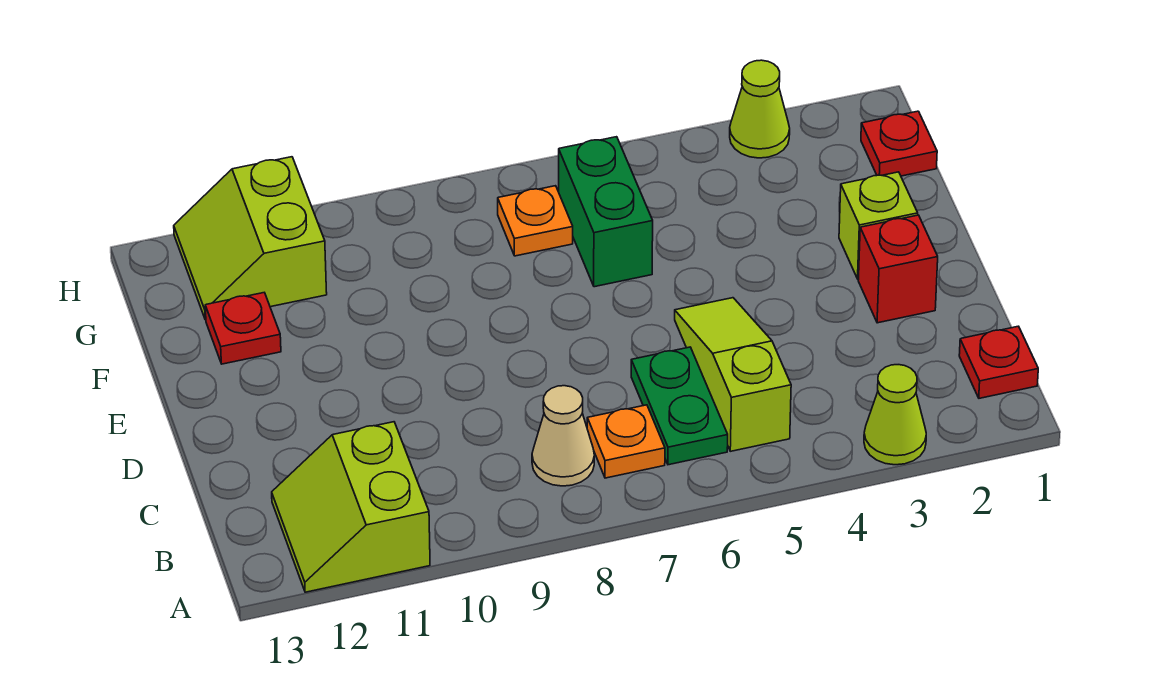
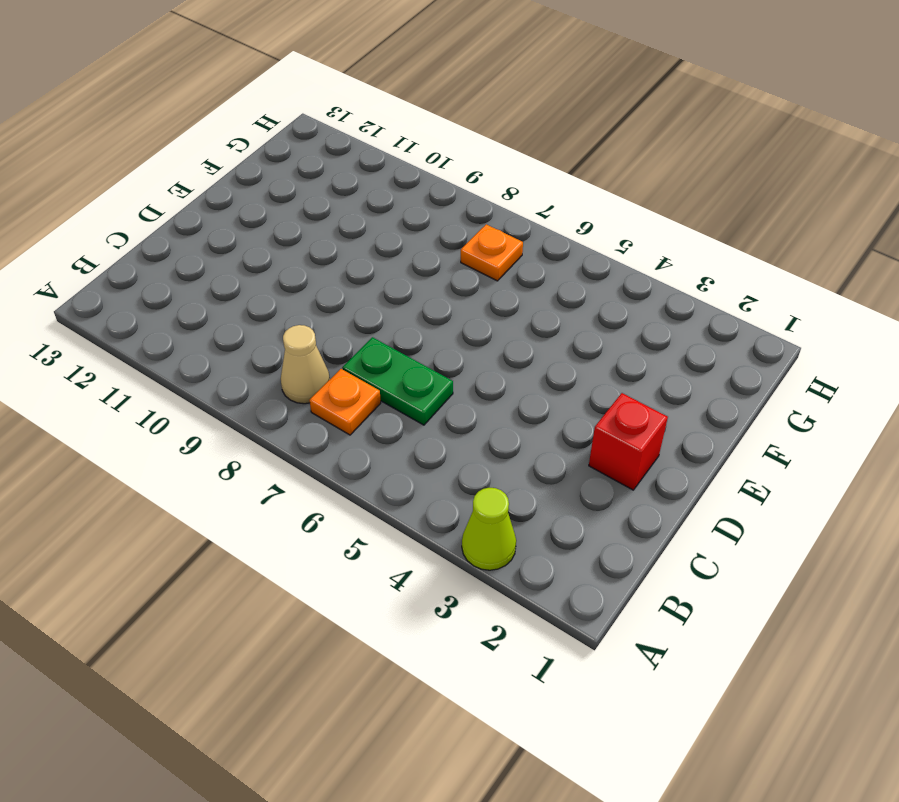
green plate C6:C7 level 1 -> green plate B6:C6 level 1
none -> lime slope A11:B12 level 1 top 11
none -> red plate B1 level 1
none -> lime slope B5:D5 level 1 top B

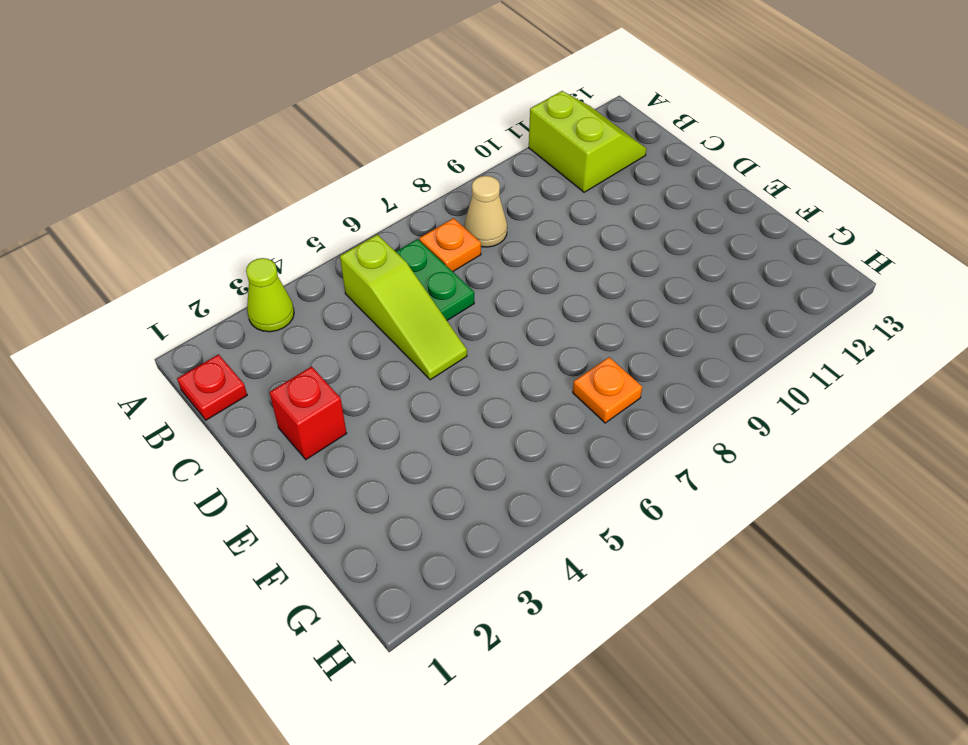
none -> lime brick E2 level 1
none -> green brick F6:G6 level 1
none -> red plate F12 level 1

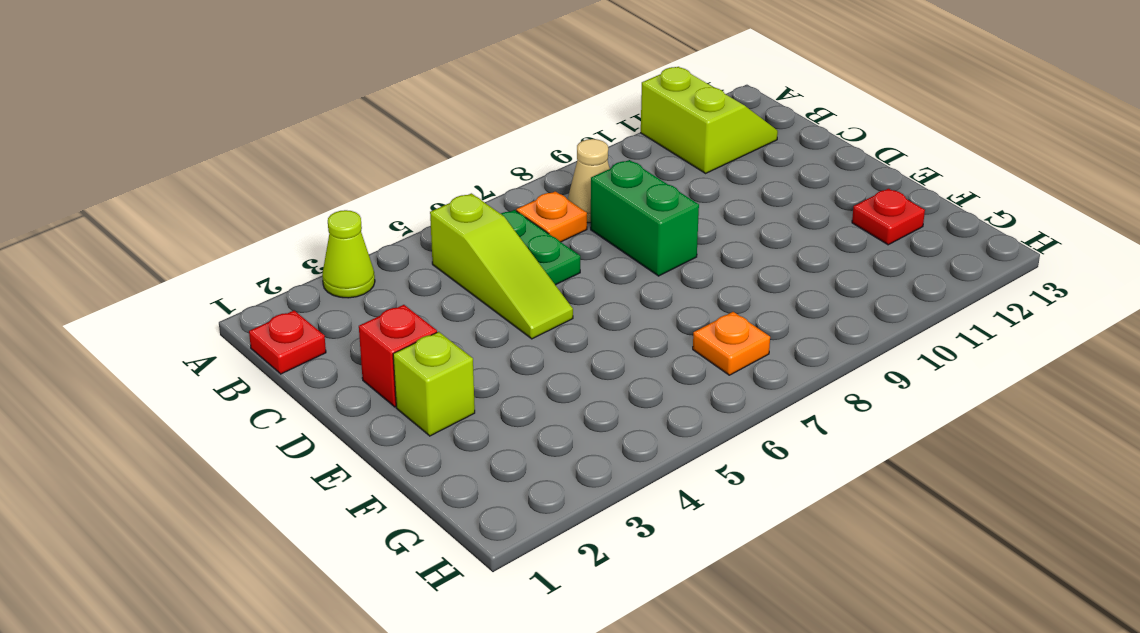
green brick C8:D8 level 1 -> green brick F6:G6 level 1
none -> red plate G1 level 1
none -> lime slope G11:H12 level 1 top 11
none -> lime cone H3 level 1

